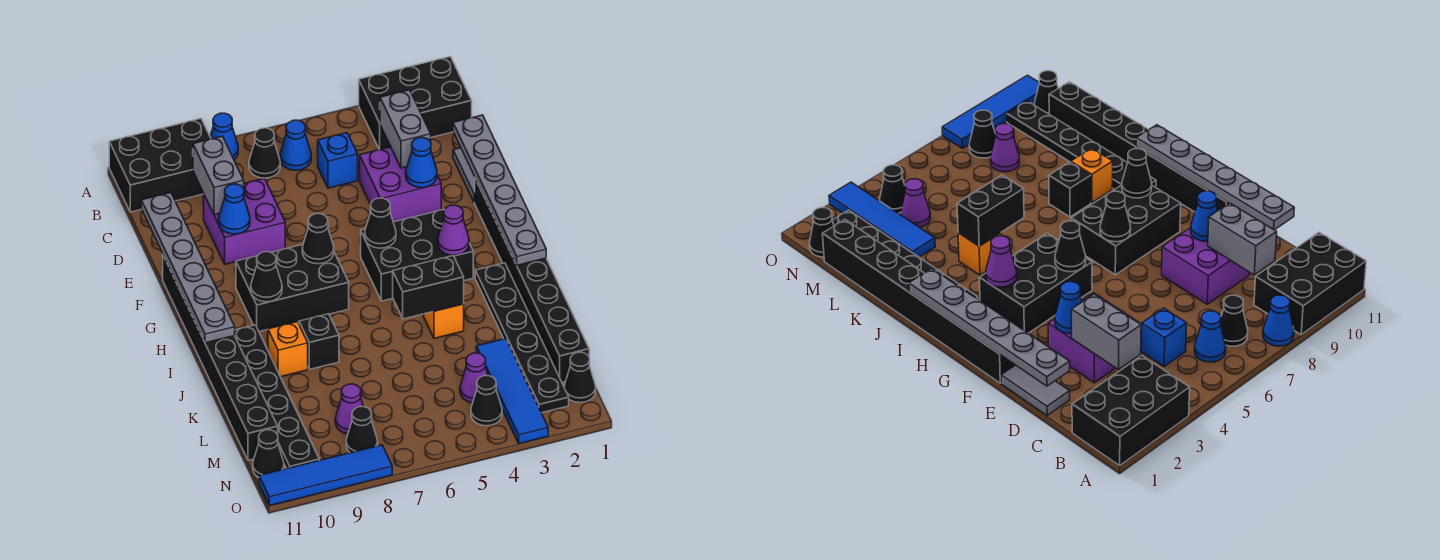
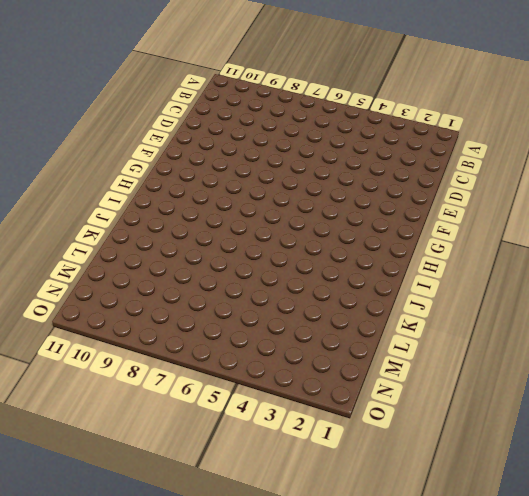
none -> black brick A1:B3 level 1
none -> blue cone A8 level 1
none -> black brick A9:B11 level 1
none -> blue cone B6 level 1

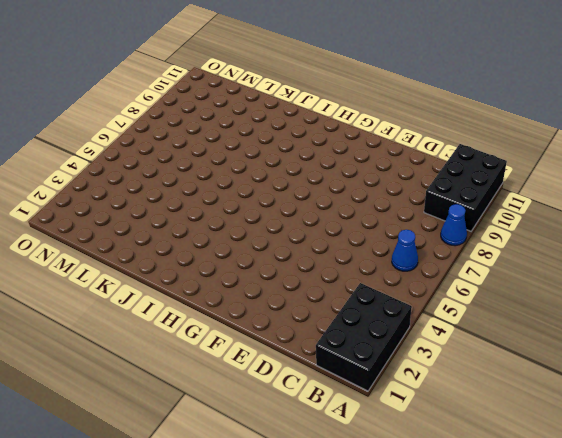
none -> black cone B7 level 1
none -> blue brick C5 level 1
none -> grey tile D1:E1 level 1
none -> purple brick D3:E4 level 1

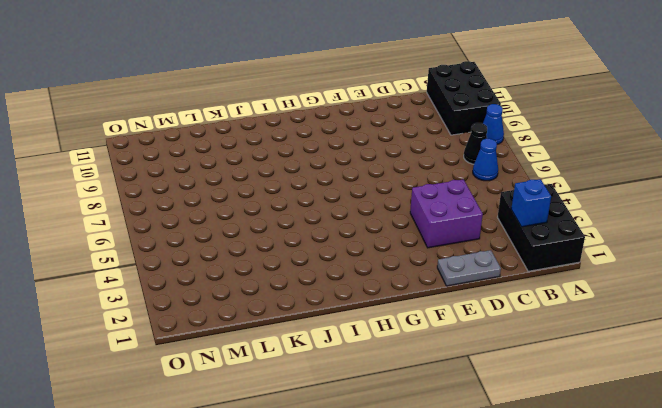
blue brick B2 level 2 -> blue brick C5 level 1
grey plate D1:E1 level 1 -> grey tile D1:E1 level 1
none -> purple brick D8:E9 level 1
none -> black brick F1:M1 level 1
none -> black brick F11:M11 level 1
none -> black brick G3:H5 level 1

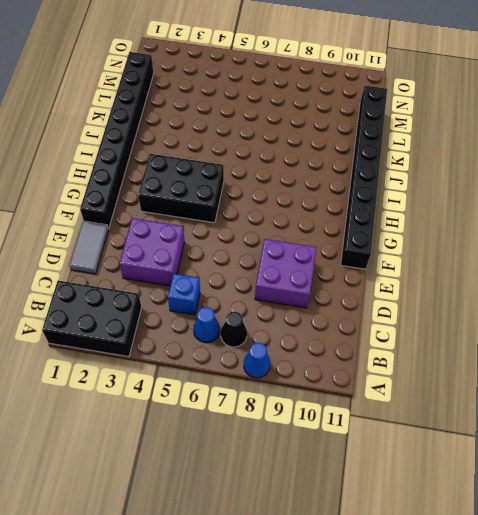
none -> black brick A9:B11 level 1
none -> black brick G7:H9 level 1
none -> black plate I2:N2 level 1
none -> black plate I10:N10 level 1

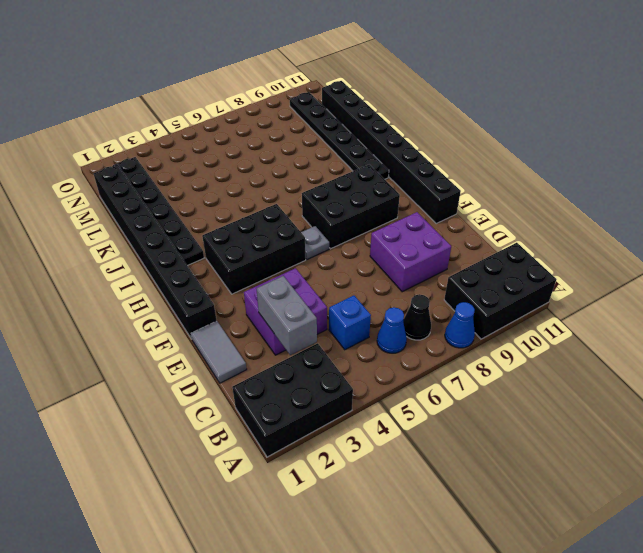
grey plate G6 level 1 -> none
none -> orange brick J4 level 1
none -> black brick J8 level 1
none -> orange brick J9 level 1
none -> blue tile L3:O3 level 1

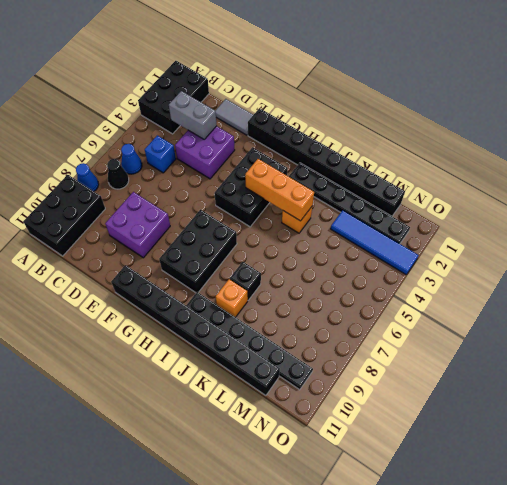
orange brick H4:J4 level 2 -> black brick J4:J5 level 2
none -> purple cone M4 level 1
none -> purple cone M8 level 1
none -> black cone N1 level 1
none -> black cone N4 level 1

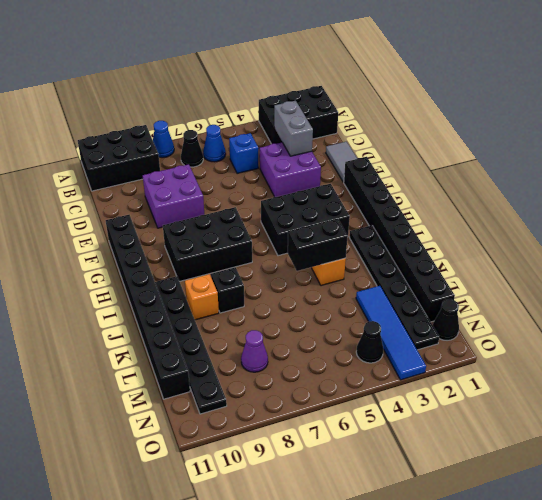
none -> purple cone M4 level 1
none -> black cone N8 level 1
none -> black cone N11 level 1
none -> blue tile O8:O11 level 1

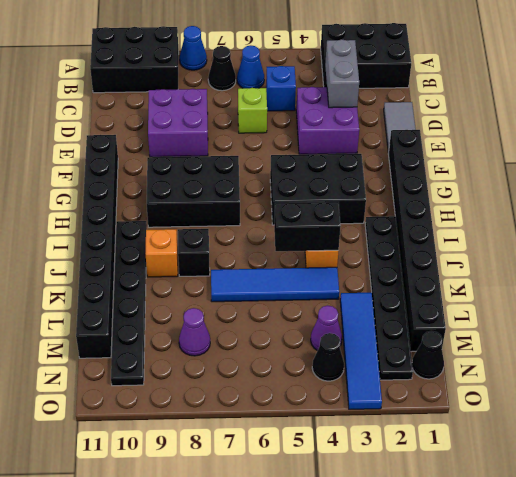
lime brick D6 level 1 -> none
blue tile K4:K7 level 1 -> blue tile O8:O11 level 1
none -> black cone N8 level 1
none -> black cone N11 level 1
none -> grey brick C9:D9 level 2
none -> grey plate D1:I1 level 2

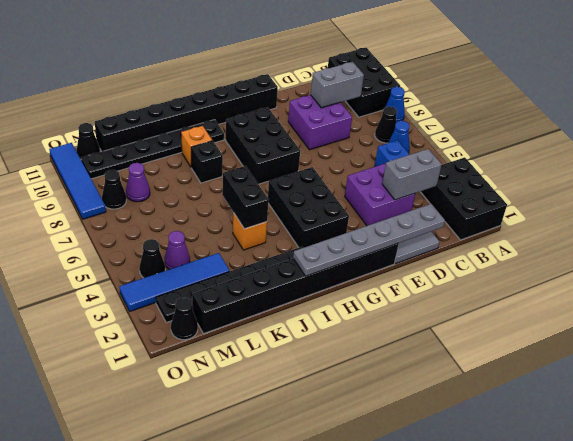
none -> grey plate D11:I11 level 2
none -> blue cone E3 level 2
none -> blue cone E9 level 2
none -> black cone G5 level 2

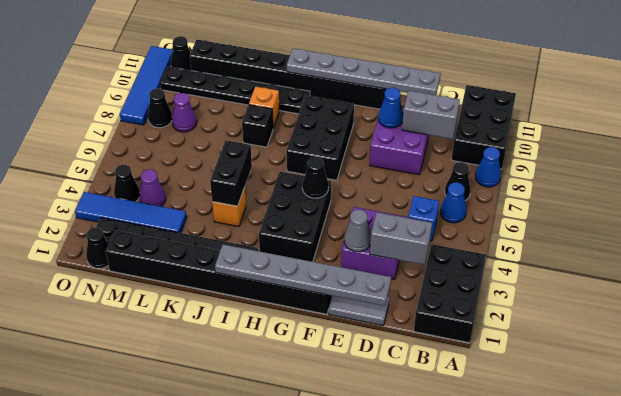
grey cone E3 level 2 -> blue cone E3 level 2
none -> black cone G7 level 2
none -> purple cone H3 level 2
none -> black cone H9 level 2

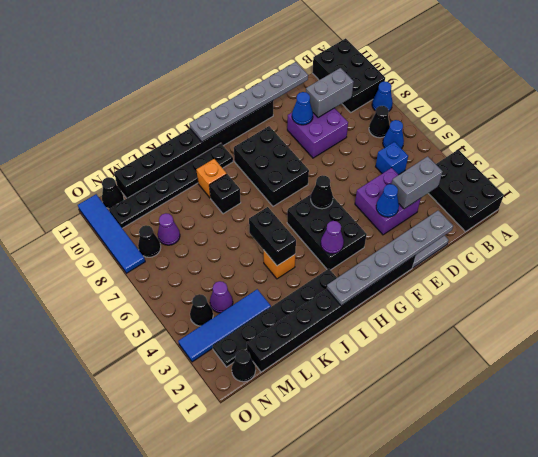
none -> black cone G7 level 2
none -> black cone H9 level 2

